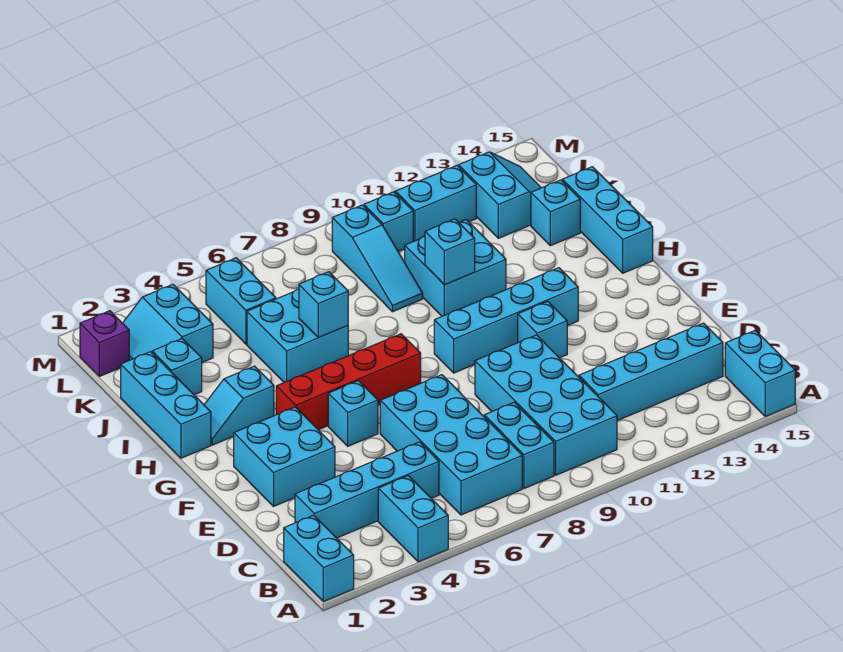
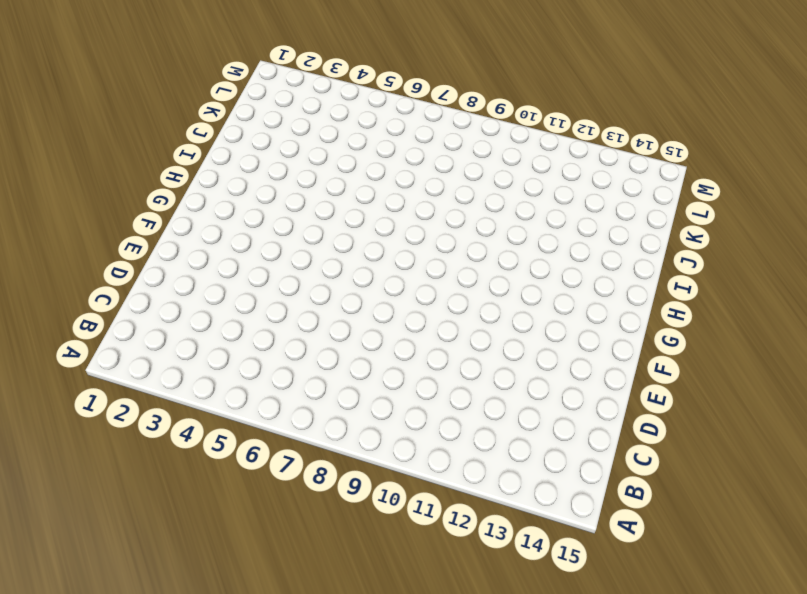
none -> cyan brick A1:B1 level 1
none -> cyan brick A4:B4 level 1
none -> cyan brick A15:B15 level 1

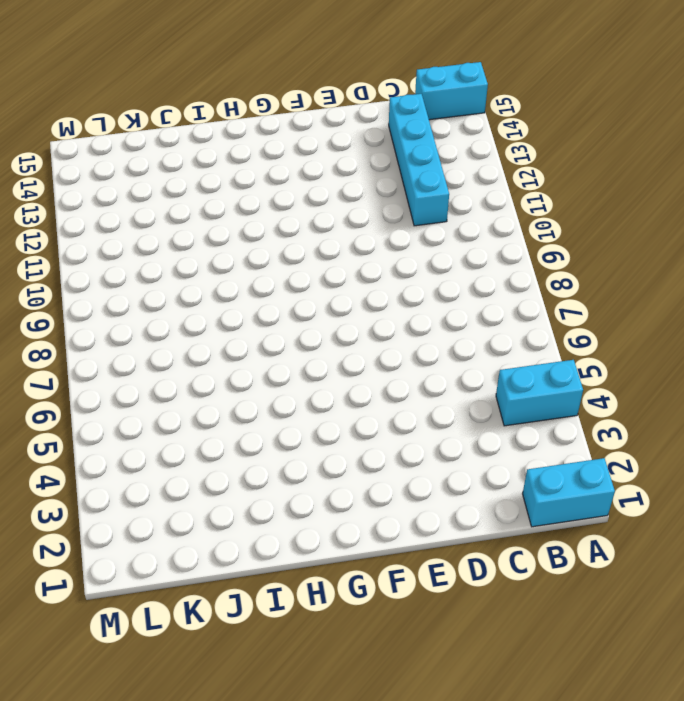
none -> cyan brick B6:E7 level 1
none -> cyan brick B8:C8 level 1
none -> cyan brick B9:E10 level 1

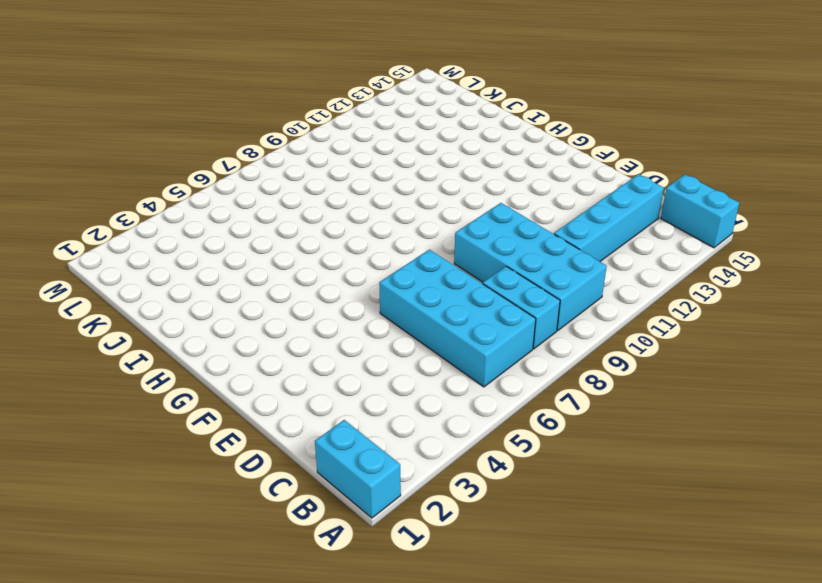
none -> cyan brick A4:B4 level 1
none -> cyan brick C2:C5 level 1
none -> cyan brick E2:F3 level 1

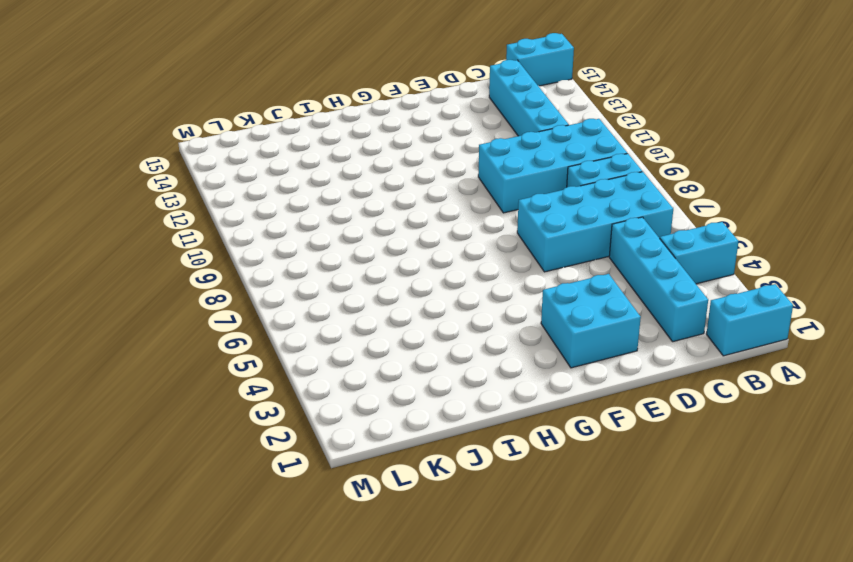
none -> cyan brick F5 level 1
none -> cyan brick F11 level 1
none -> red brick G4:G7 level 1

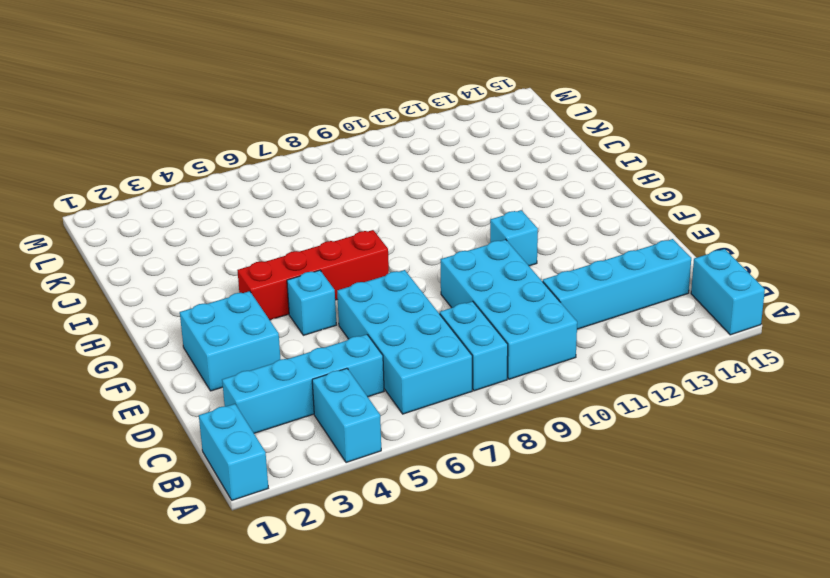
none -> cyan brick G9:G12 level 1
none -> cyan brick H1:J1 level 1
none -> cyan slope H2:H3 level 1 top 3

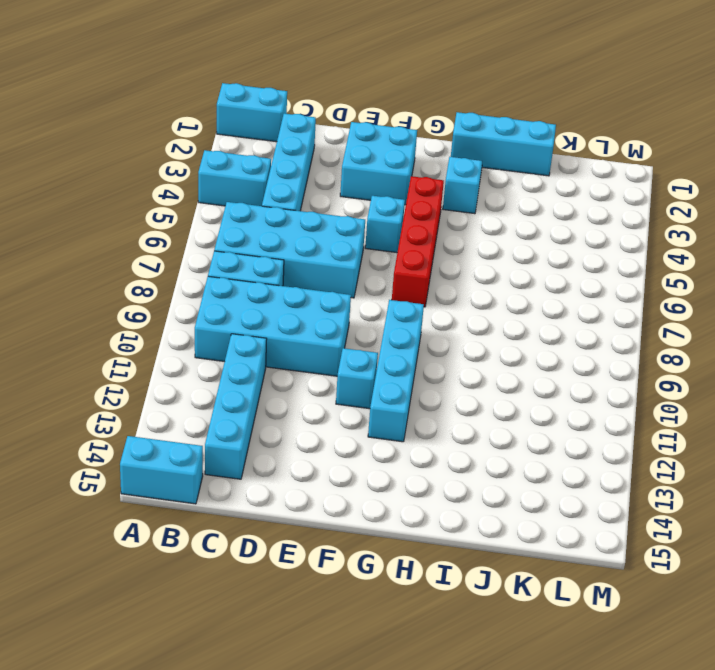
none -> cyan brick H15:J15 level 1
none -> cyan brick I5:J6 level 1
none -> cyan brick I10:J11 level 1

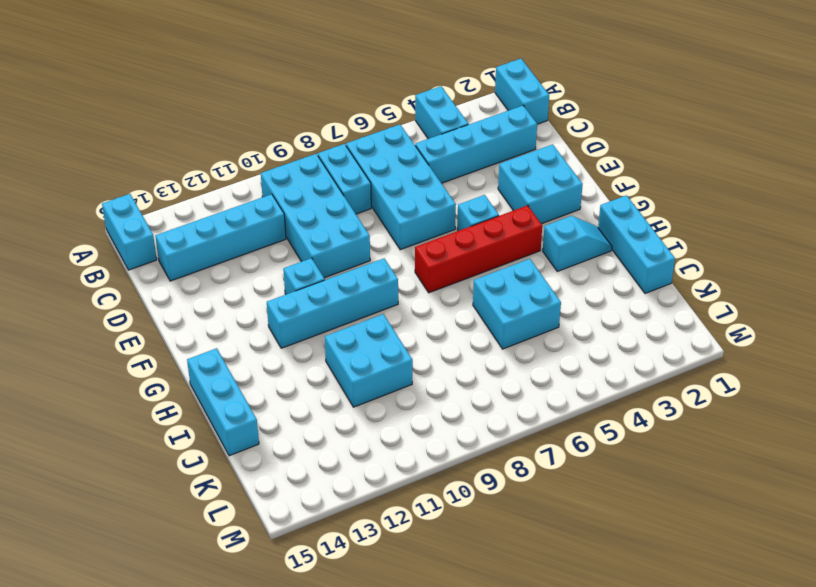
none -> cyan brick J2 level 1
none -> cyan slope J9:L9 level 1 top L
none -> cyan brick J14 level 1

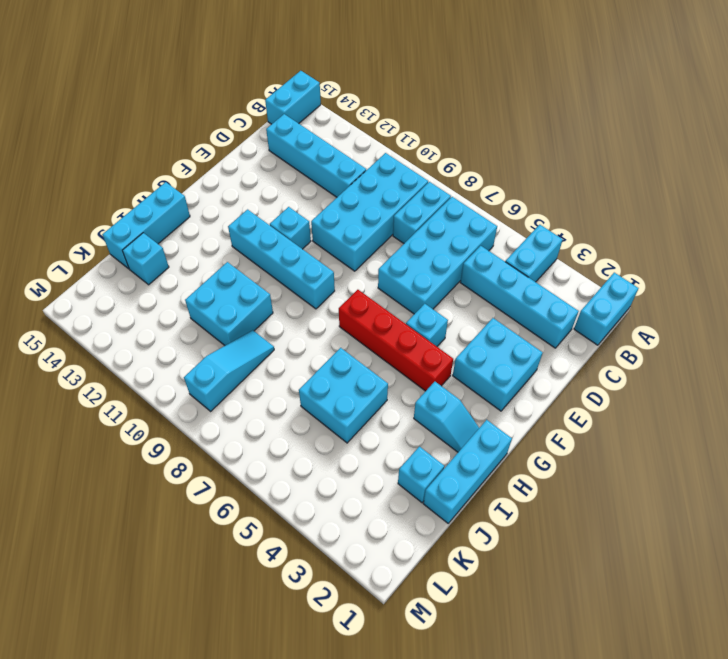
none -> cyan slope K2:L3 level 1 top 3
none -> cyan brick K5:L5 level 1
none -> cyan slope K13:L14 level 1 top 13

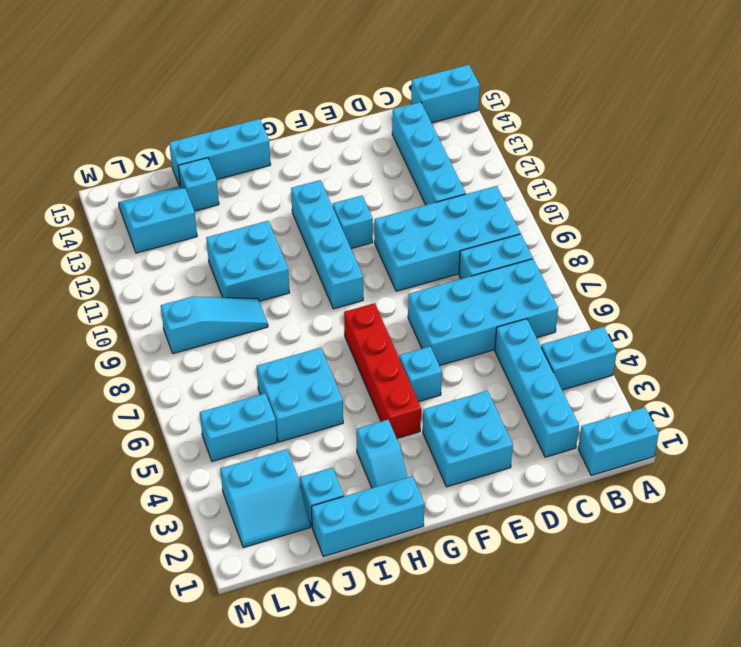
none -> purple brick L1 level 1
none -> cyan brick L10 level 1
none -> cyan brick L11:L12 level 1

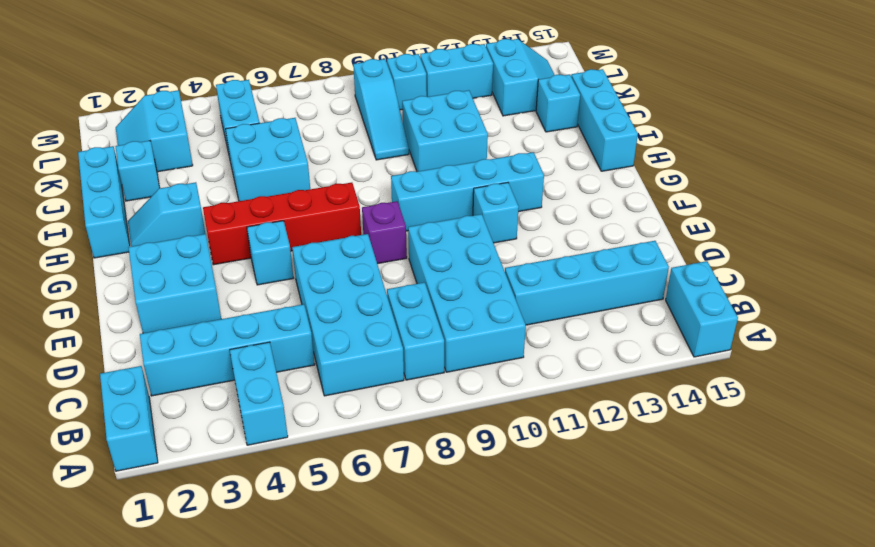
purple brick F8 level 1 -> purple brick L1 level 1
none -> cyan brick I6 level 2
none -> cyan brick I10 level 2

